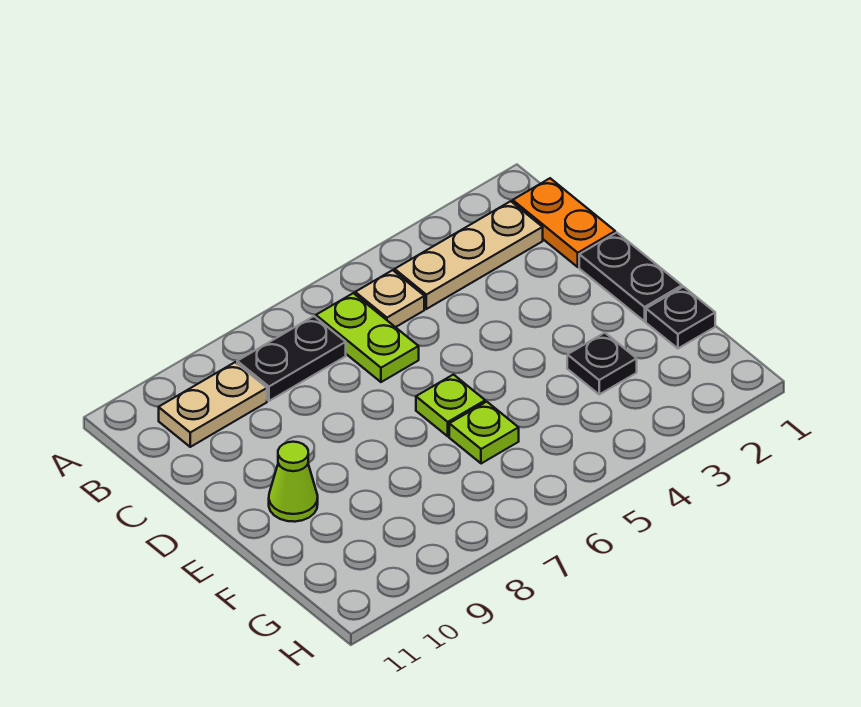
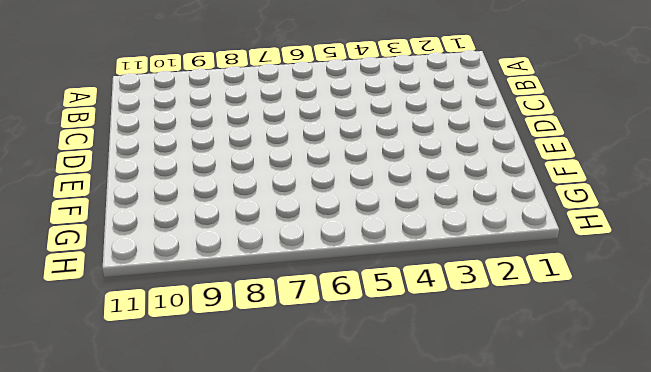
none -> orange plate B1:C1 level 1
none -> tan plate B2:B4 level 1
none -> tan plate B5 level 1

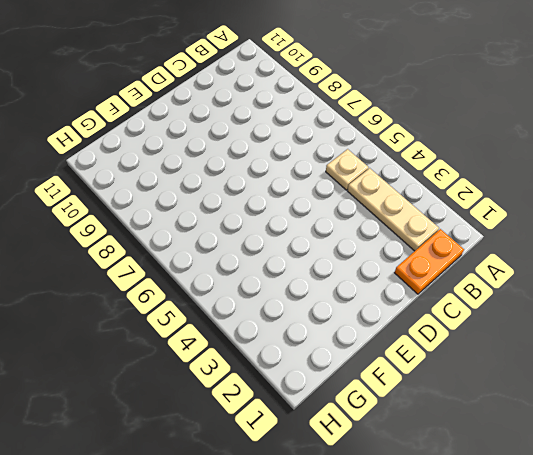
none -> lime plate B6:C6 level 1
none -> black plate B7:B8 level 1
none -> tan plate B9:B10 level 1

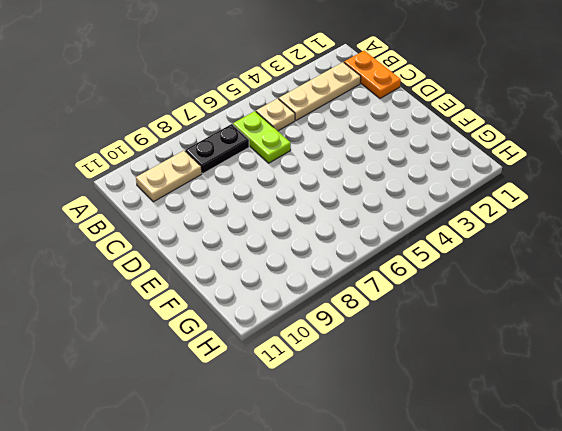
none -> black plate D1:E1 level 1
none -> lime plate E6 level 1
none -> lime cone E10 level 1

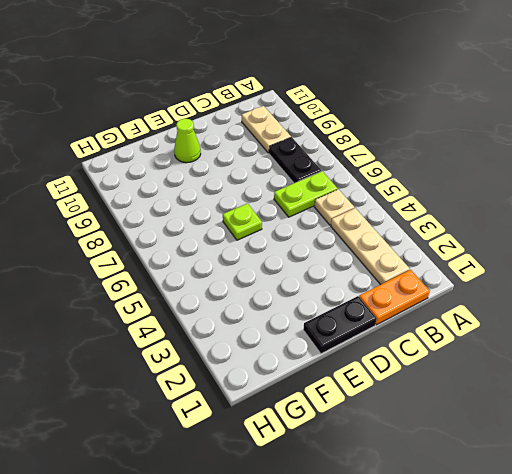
none -> black plate F1 level 1
none -> black plate F3 level 1
none -> lime plate F6 level 1

